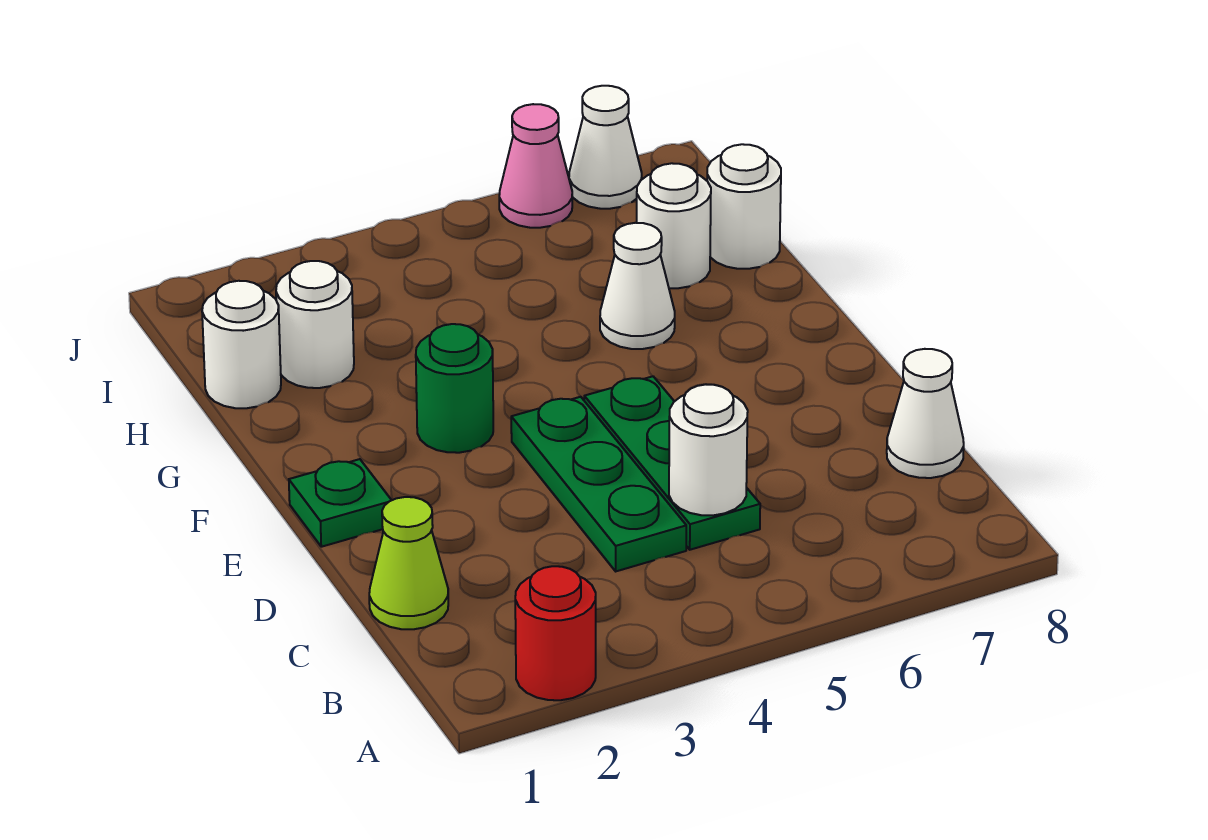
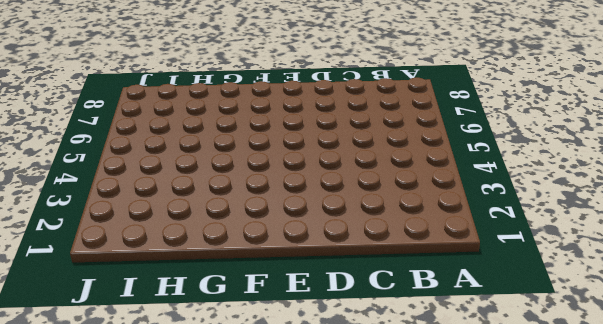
none -> red round brick A2 level 1
none -> lime cone C1 level 1
none -> green plate C4:E4 level 1

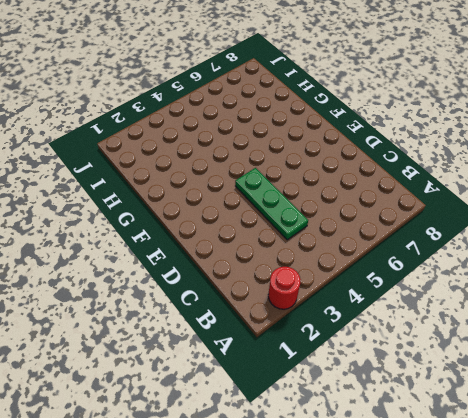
none -> lime cone C1 level 1
none -> green plate C5:E5 level 1
none -> white cone C8 level 1

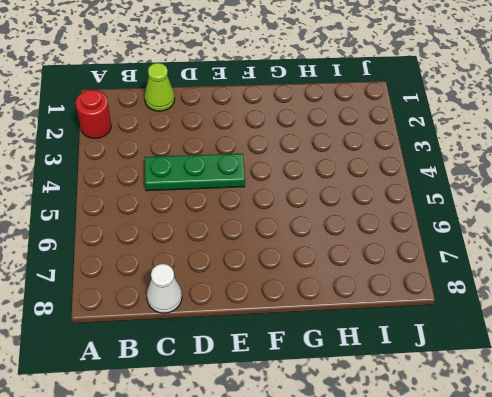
none -> green plate C5:E5 level 1
none -> green plate E1 level 1
none -> green round brick F3 level 1

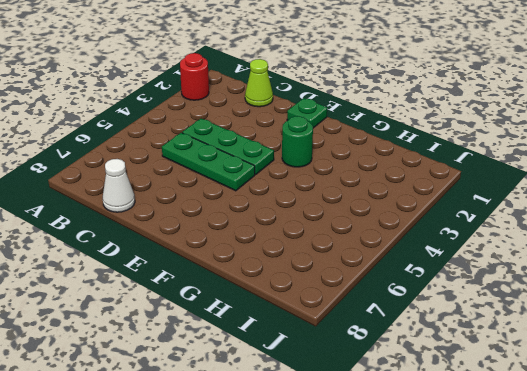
none -> white cone G6 level 1
none -> white round brick H1 level 1
none -> white round brick H2 level 1

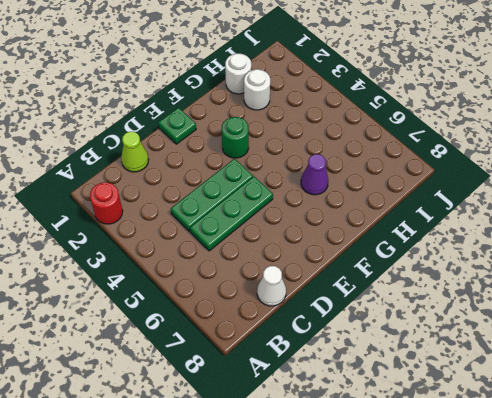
purple cone G6 level 1 -> white cone G6 level 1
none -> white round brick H7 level 1
none -> white round brick H8 level 1
none -> pink cone J6 level 1

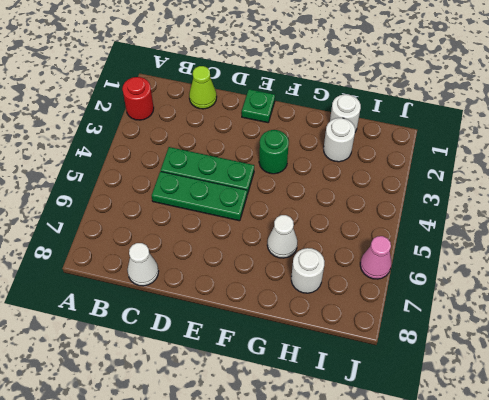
none -> white round brick H8 level 1
none -> white cone J7 level 1
none -> white round brick C5 level 2

